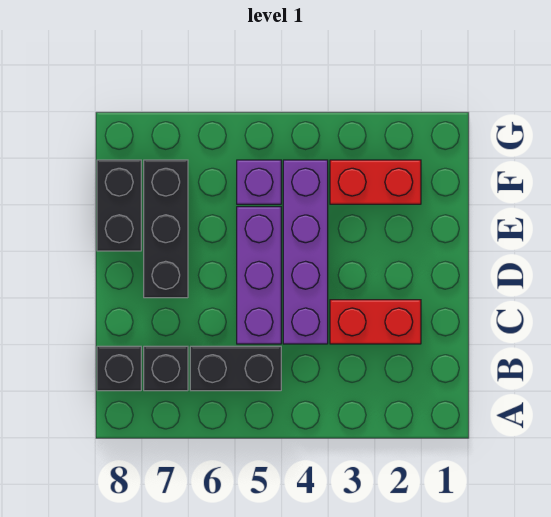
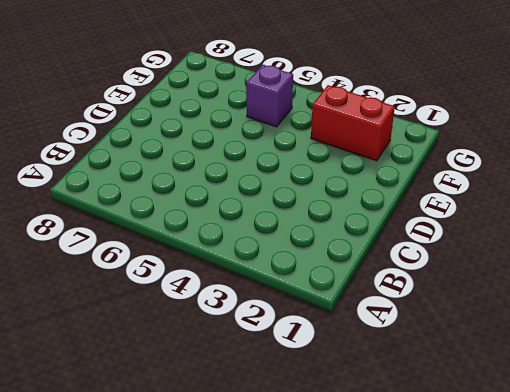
none -> black brick B5:B6 level 1
none -> black brick B7 level 1

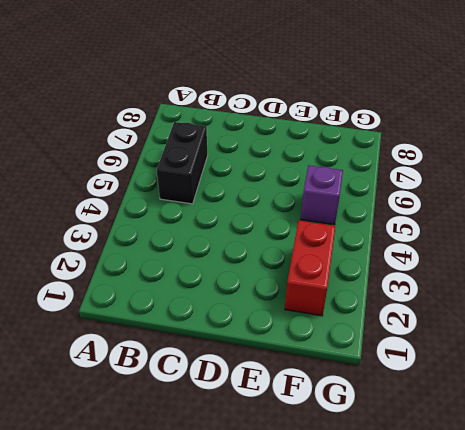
none -> black brick B7 level 1
none -> black brick B8 level 1

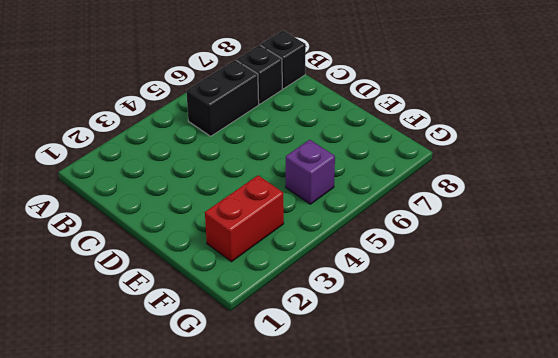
none -> red brick C2:C3 level 1
none -> purple brick C4:F4 level 1

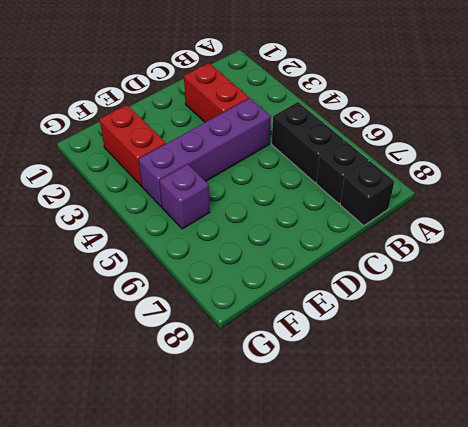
none -> purple brick C5:E5 level 1
none -> black brick D7:F7 level 1

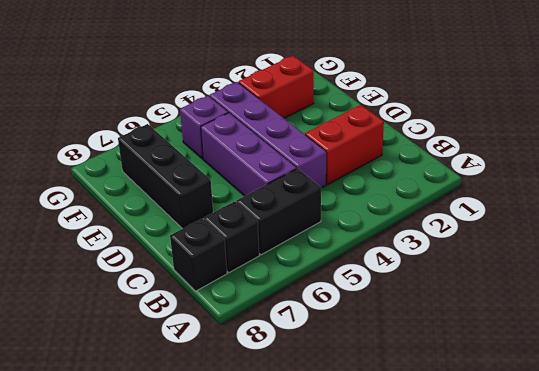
none -> black brick E8:F8 level 1

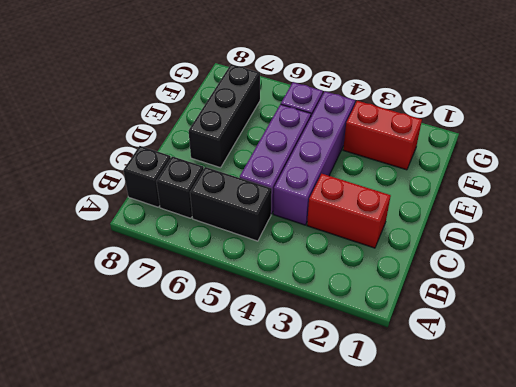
none -> black brick E8:F8 level 1

